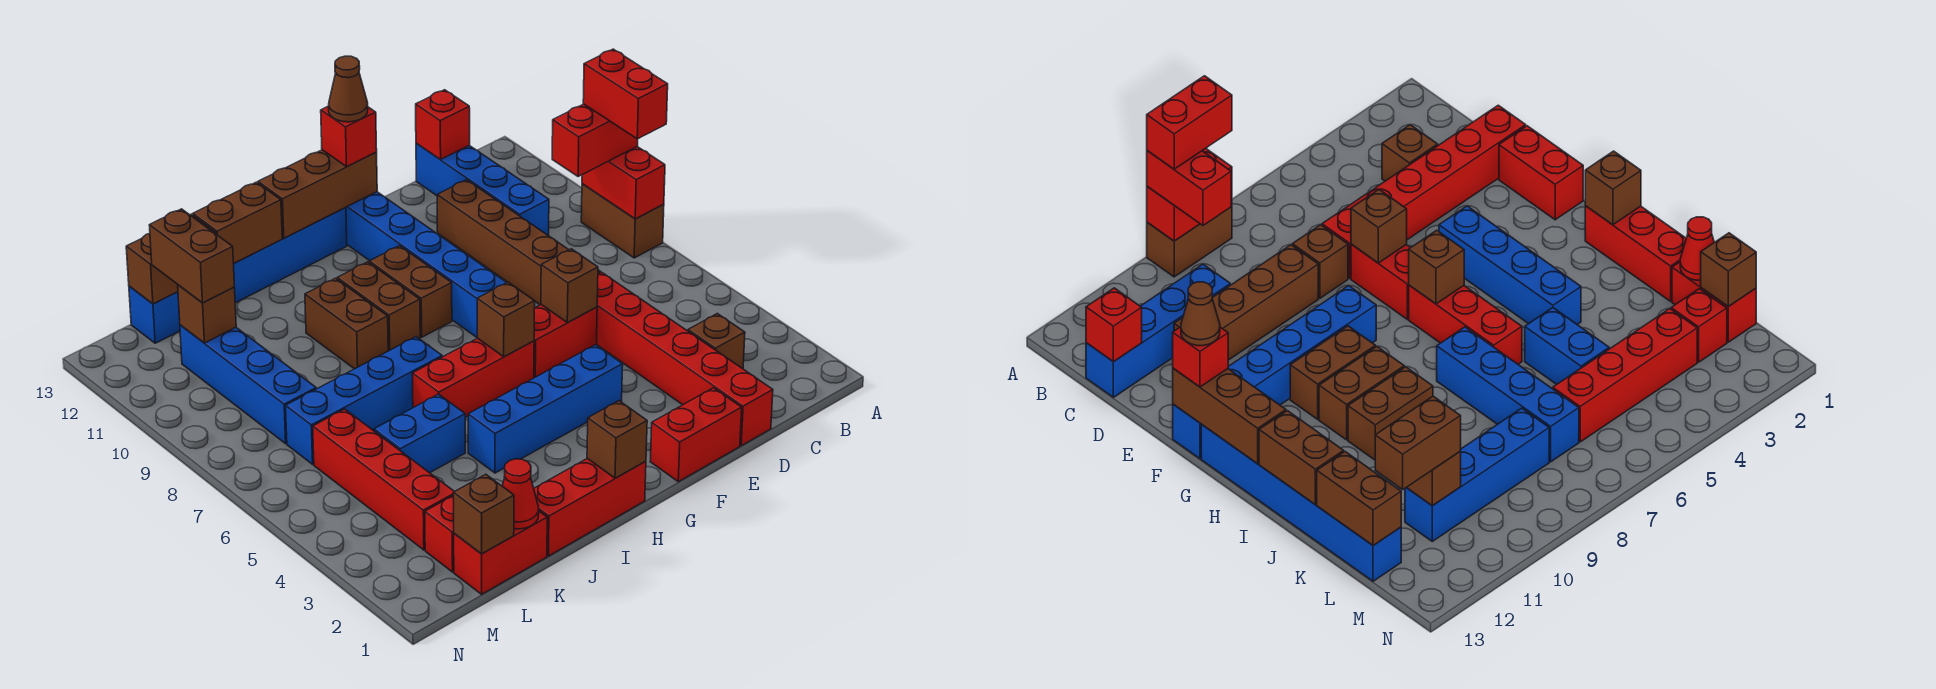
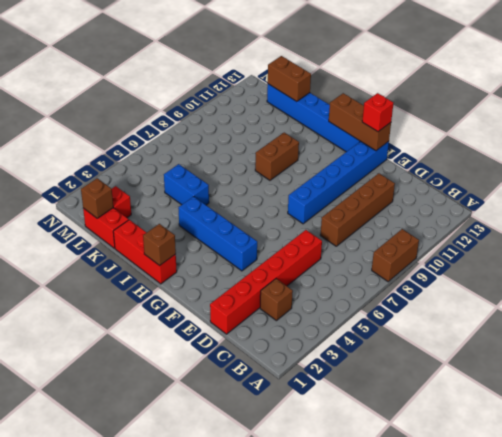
none -> blue brick C10:C13 level 1
none -> brown brick D7 level 1
none -> red brick E1:F1 level 1
none -> red brick E6:F6 level 1

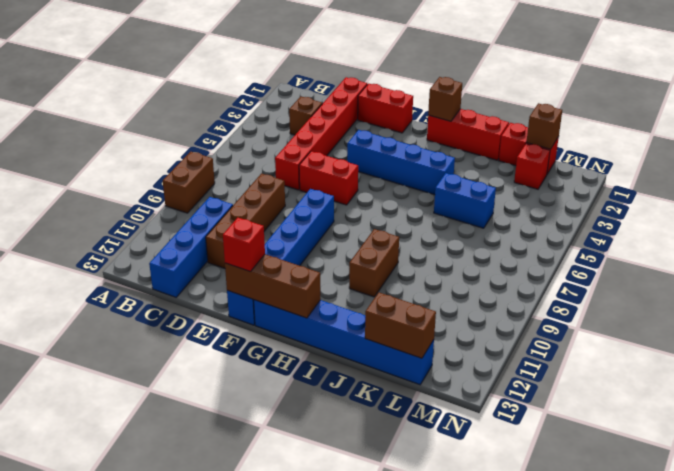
none -> brown brick D7 level 1
none -> red brick G6:I6 level 1
none -> brown brick G9:G10 level 1
none -> brown brick H9:H10 level 1

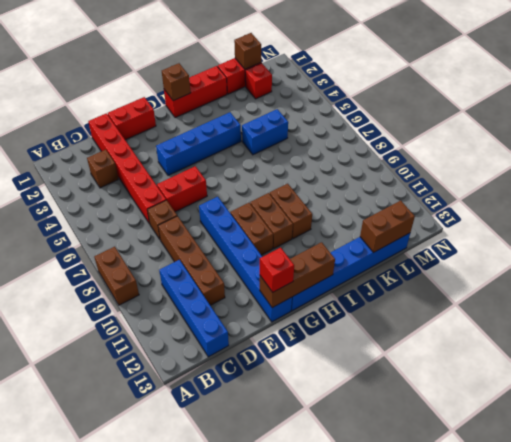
none -> red brick G6:I6 level 1
none -> blue brick I7:L7 level 1
none -> red brick L3:L6 level 1
none -> blue brick L8:L11 level 1

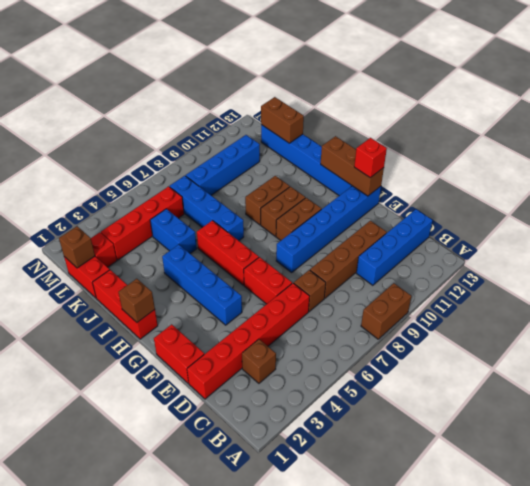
none -> red brick A8:A9 level 2
none -> red brick C13 level 2
none -> brown brick E6 level 2
none -> brown brick G6 level 2

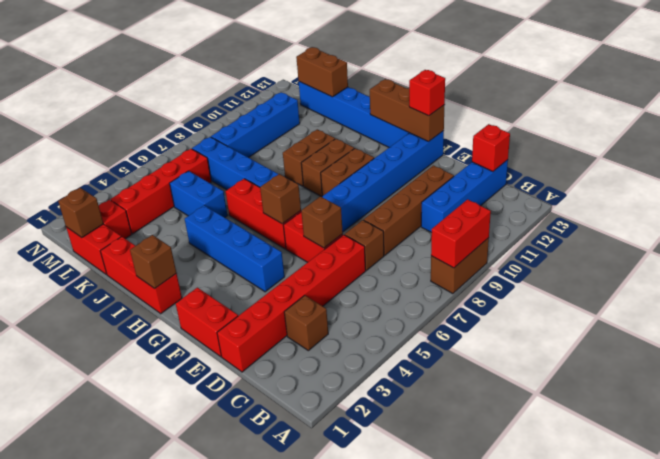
none -> brown brick I13:J13 level 2
none -> red cone K1 level 2
none -> brown brick L11 level 2
none -> red brick A9:B9 level 3

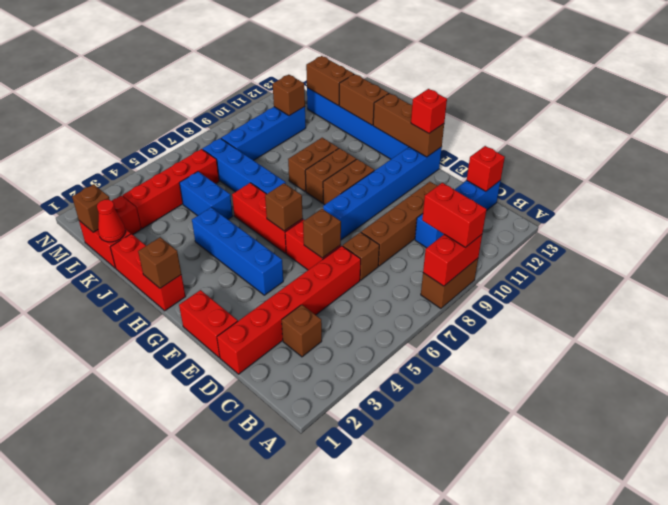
none -> brown brick L11:L12 level 3
none -> red brick A8:A9 level 4
none -> brown cone F13 level 4

